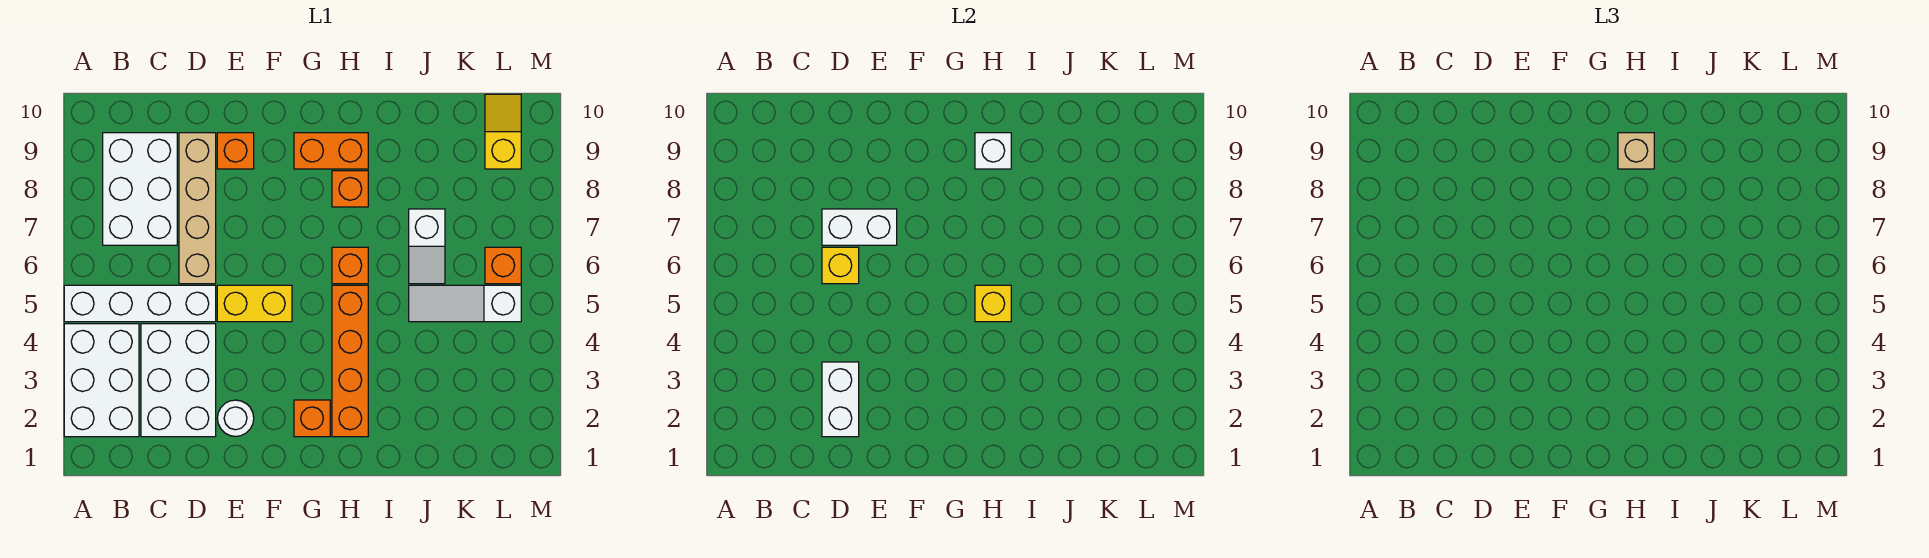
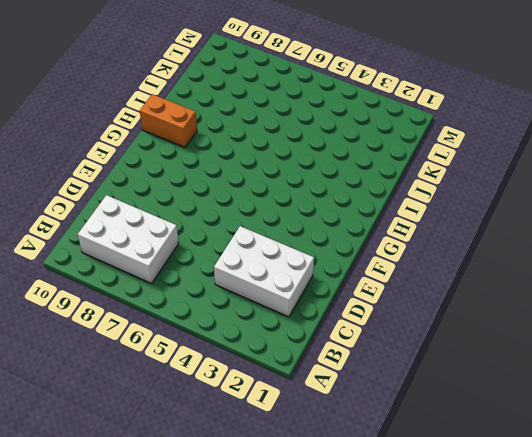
orange brick H9:H10 level 1 -> orange brick G9:H9 level 1
none -> white brick A2:B4 level 1
none -> white brick A5:D5 level 1
none -> tan brick D6:D9 level 1

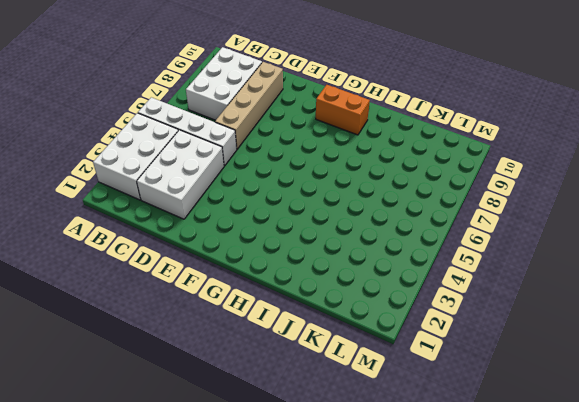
none -> white round brick E2 level 1
none -> yellow brick E5:F5 level 1
none -> orange brick E9 level 1

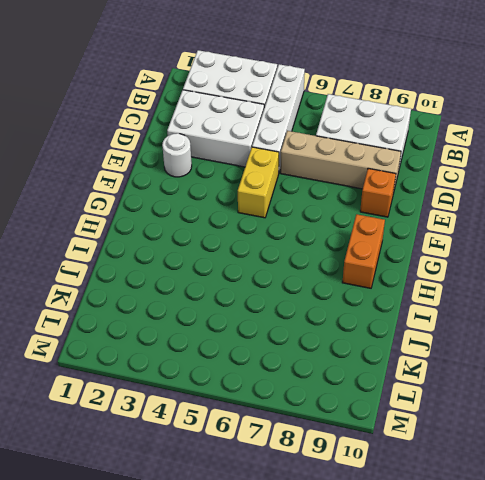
none -> orange brick G2 level 1
none -> orange brick H2:H5 level 1
none -> orange brick H6 level 1

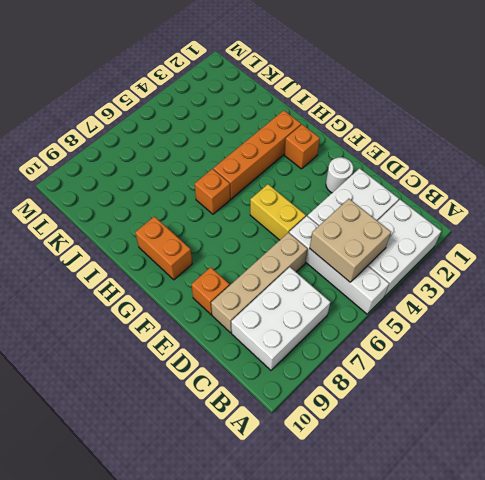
tan brick B4:C5 level 2 -> none
none -> orange brick H8 level 1
none -> white slope J5:L5 level 1 top L
none -> white slope J6:J7 level 1 top 7

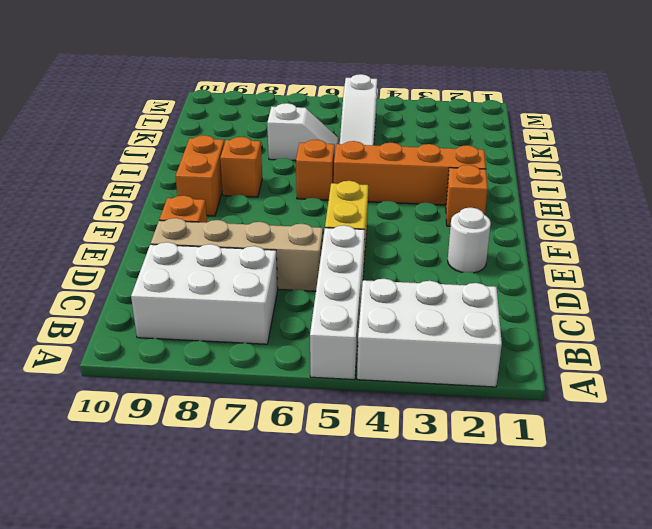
none -> white brick C2:D4 level 1
none -> orange brick L6 level 1
none -> yellow slope L9:L10 level 1 top 9

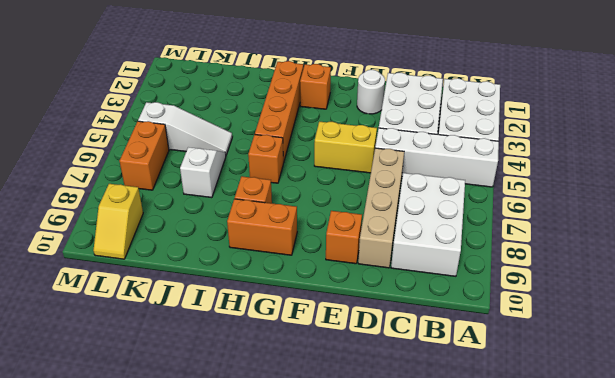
orange brick L6:L7 level 1 -> orange brick L6 level 1
none -> white brick D2:D3 level 2
none -> yellow brick D6 level 2
none -> white brick D7:E7 level 2

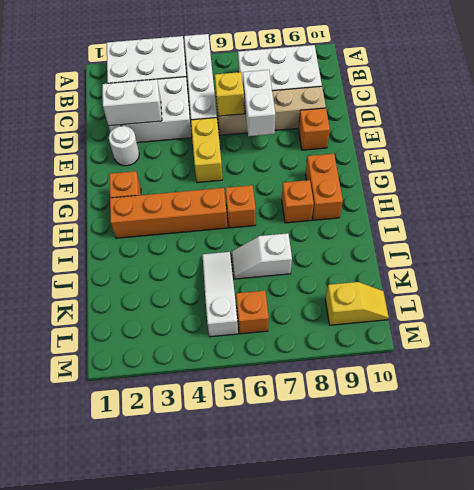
none -> yellow brick H5 level 2
none -> white brick H9 level 2
none -> tan brick H9 level 3

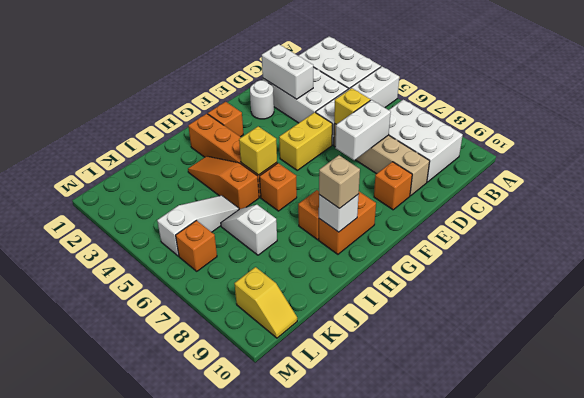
orange slope I3:I5 level 1 top 5 -> none

